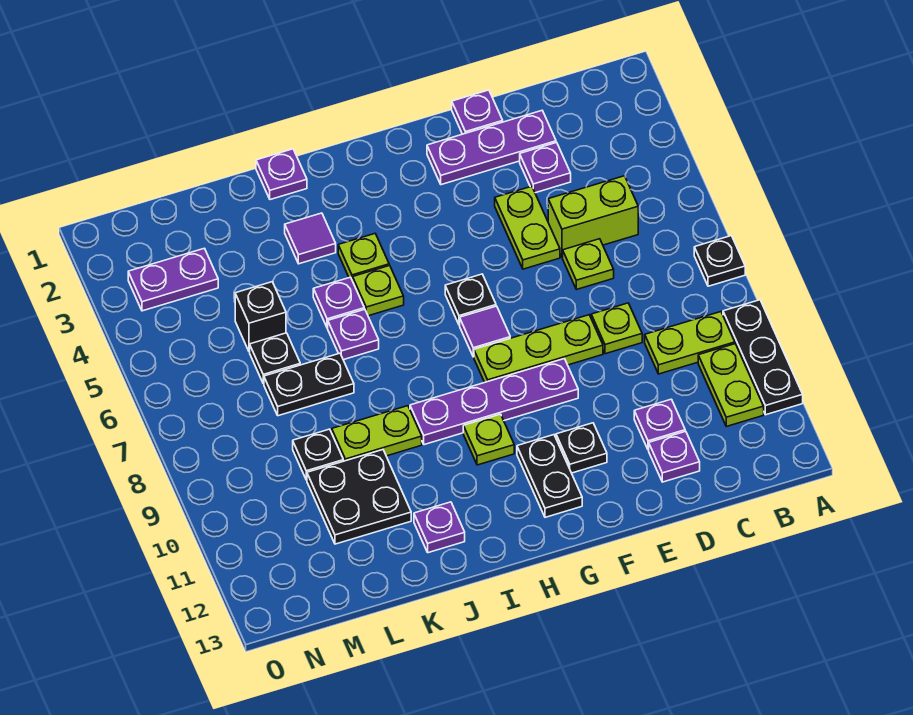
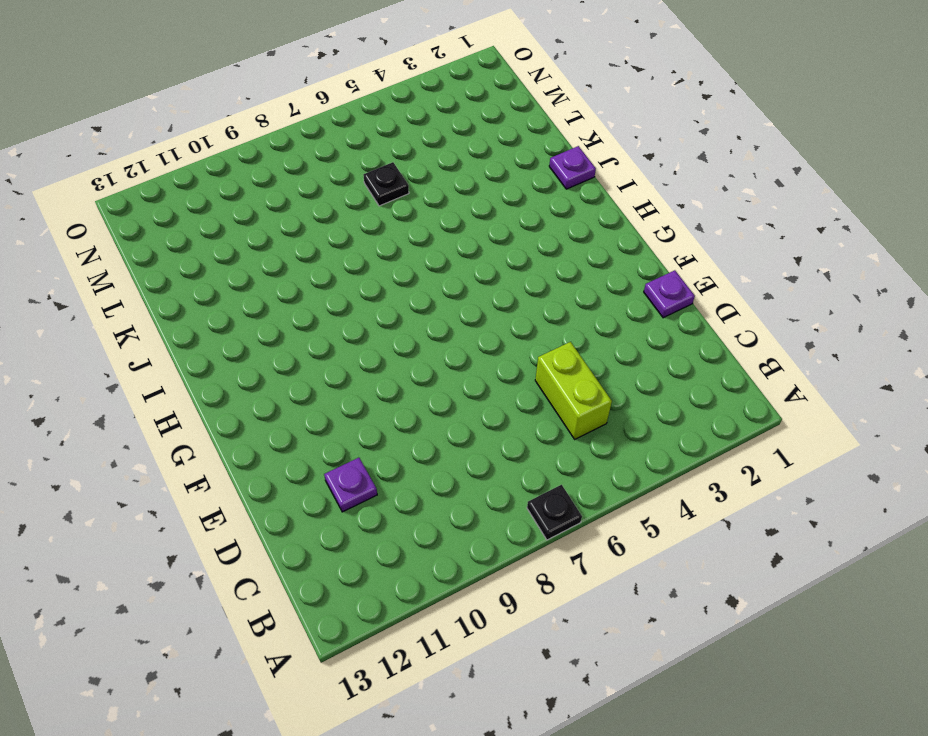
none -> black plate A9:A11 level 1
none -> lime plate B9:C9 level 1
none -> lime plate B10:B11 level 1
none -> purple plate D2:F2 level 1

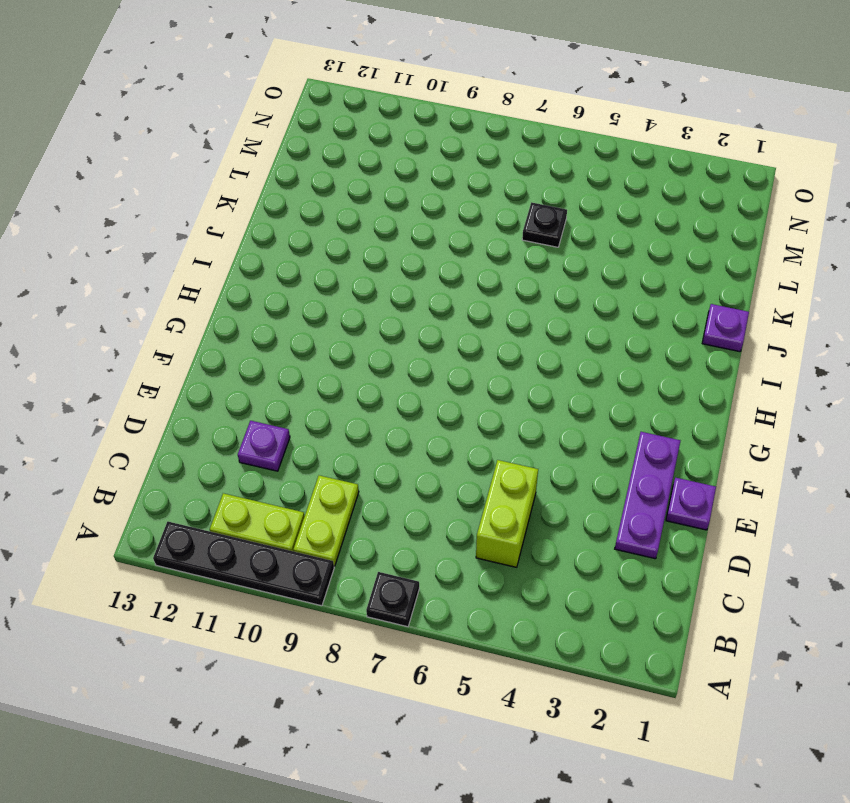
black plate A9:A12 level 1 -> black plate A9:A11 level 1
none -> purple plate D3 level 1
none -> lime plate D6 level 1
none -> lime plate D8 level 1
none -> purple plate D12 level 1

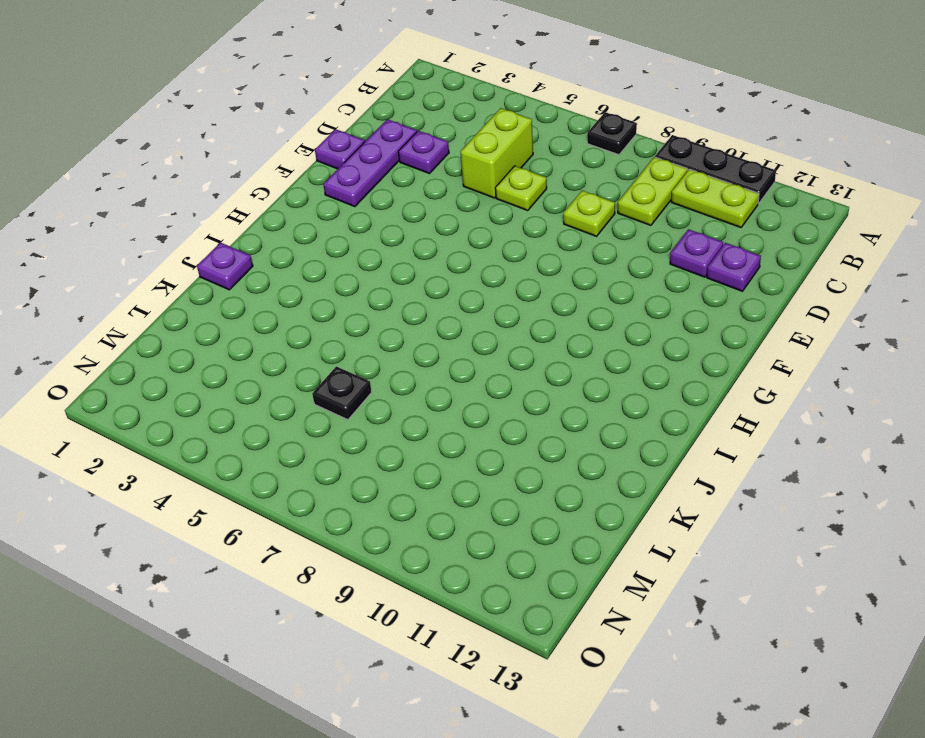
none -> lime plate E4:E5 level 1
none -> lime plate E8:G8 level 1
none -> purple plate F9:I9 level 1
none -> black plate F11 level 1

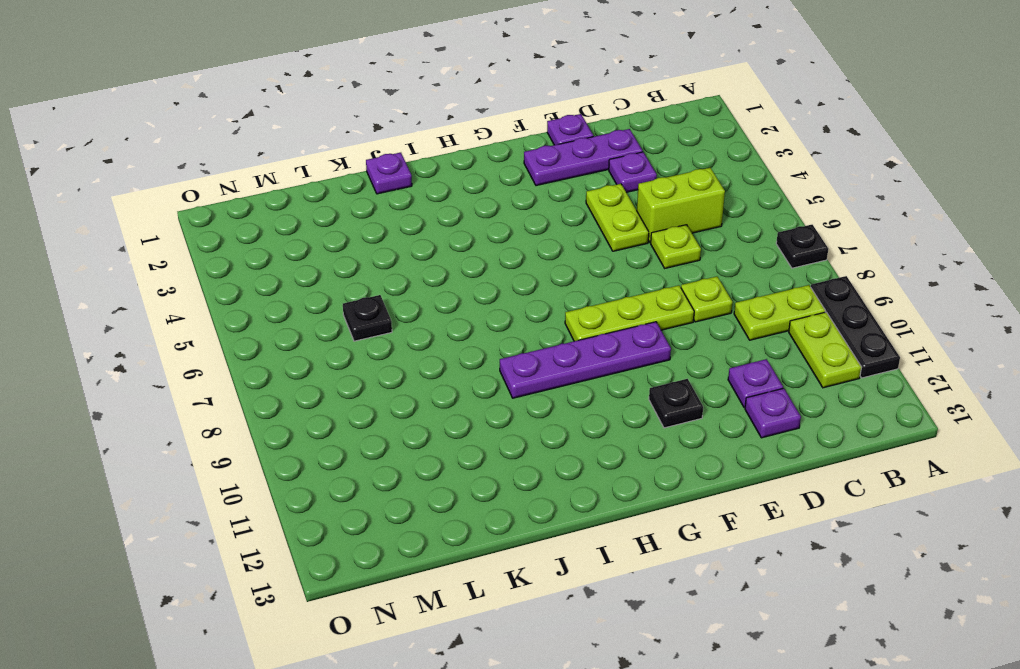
none -> black plate G6 level 1
none -> purple tile G7 level 1
none -> black plate G11:G12 level 1
none -> lime plate H10 level 1

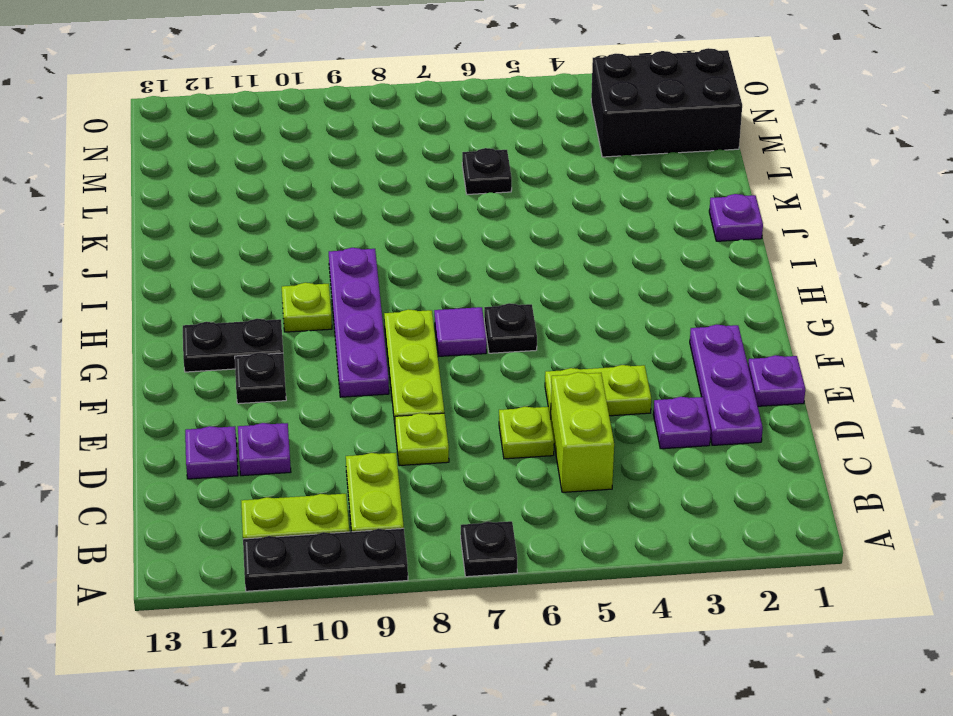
black brick M1:N3 level 1 -> purple plate M3:N3 level 1
none -> lime plate I4 level 1
none -> lime plate I5 level 1
none -> purple tile J3 level 1
none -> purple plate J5 level 1

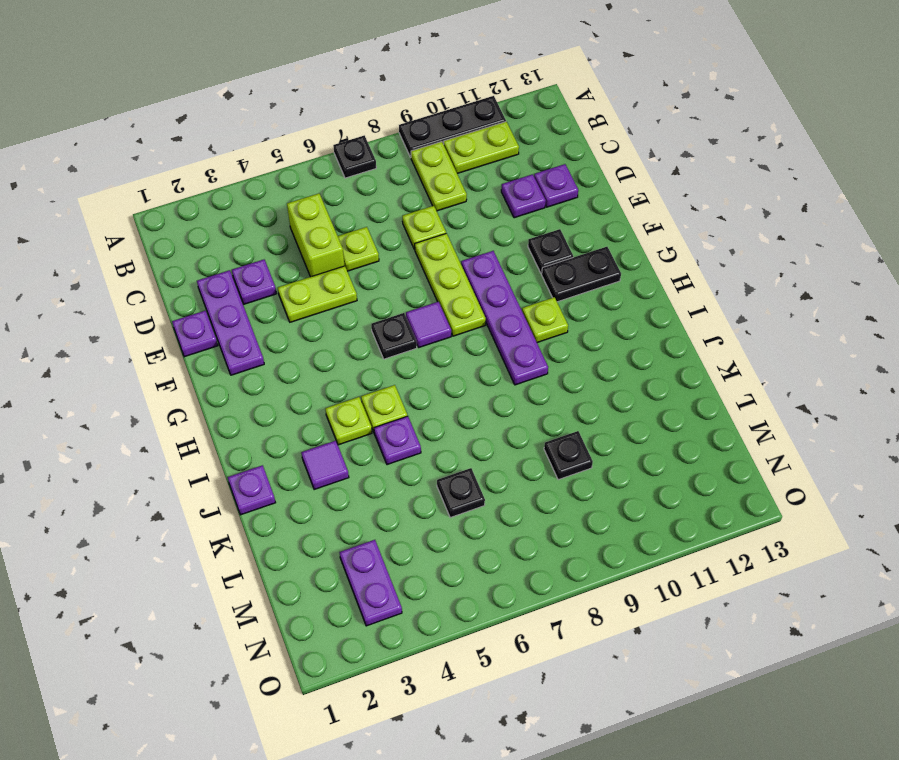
none -> purple plate J6 level 1
none -> lime plate J9:K9 level 1
none -> purple plate J12 level 1
none -> black plate K7:L7 level 1

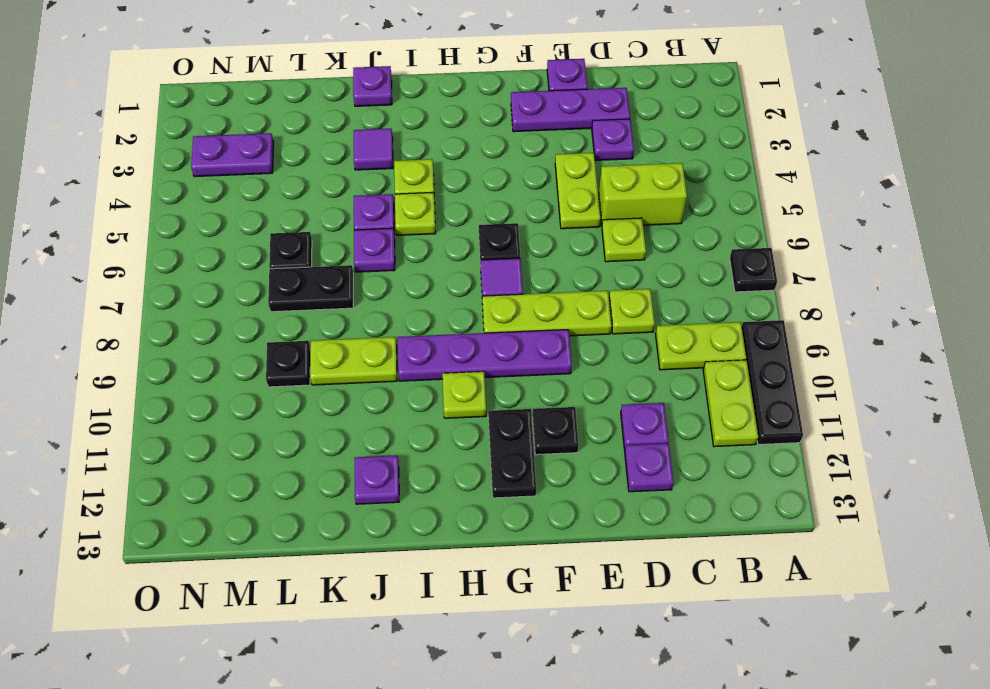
none -> black plate K10:L11 level 1
none -> black brick L5 level 1

